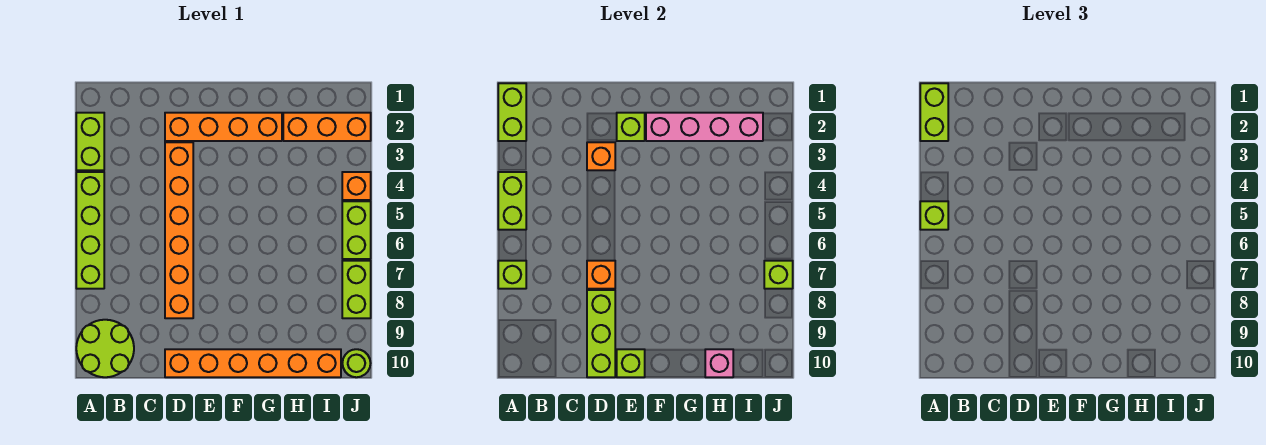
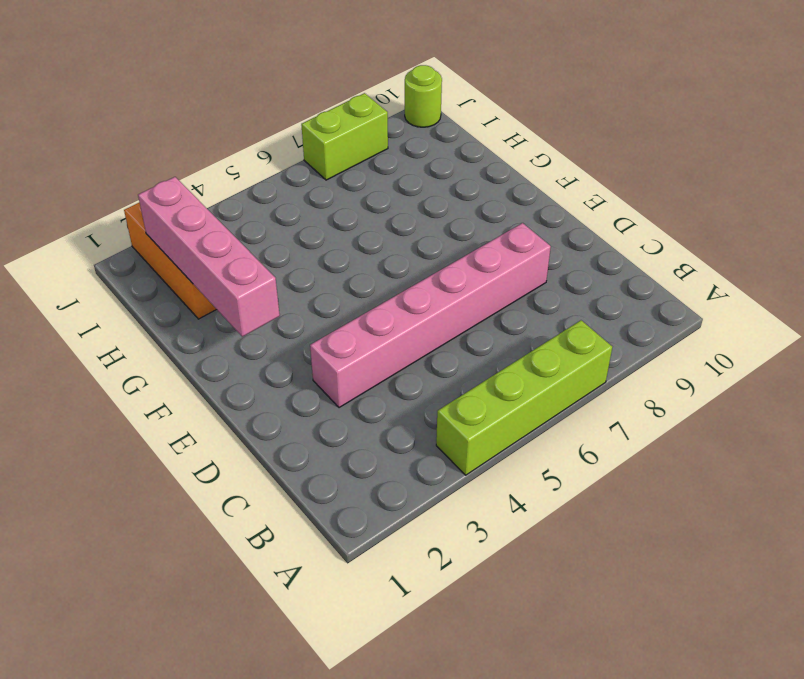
pink brick D3:D8 level 1 -> orange brick D3:D8 level 1
none -> lime brick A2:A3 level 1
none -> lime round brick A9:B10 level 1
none -> orange brick D2:G2 level 1

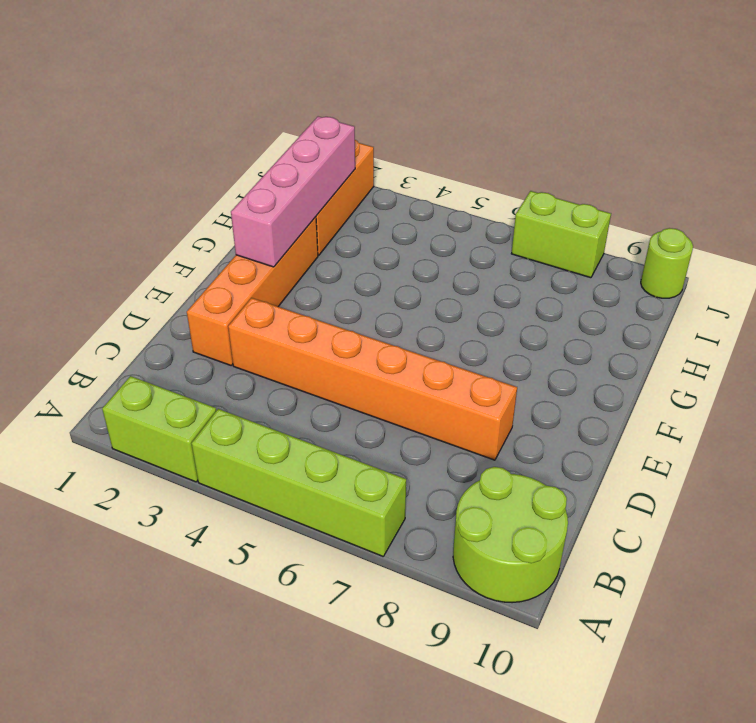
none -> orange brick D10:I10 level 1
none -> orange brick J4 level 1
none -> lime brick J5:J6 level 1

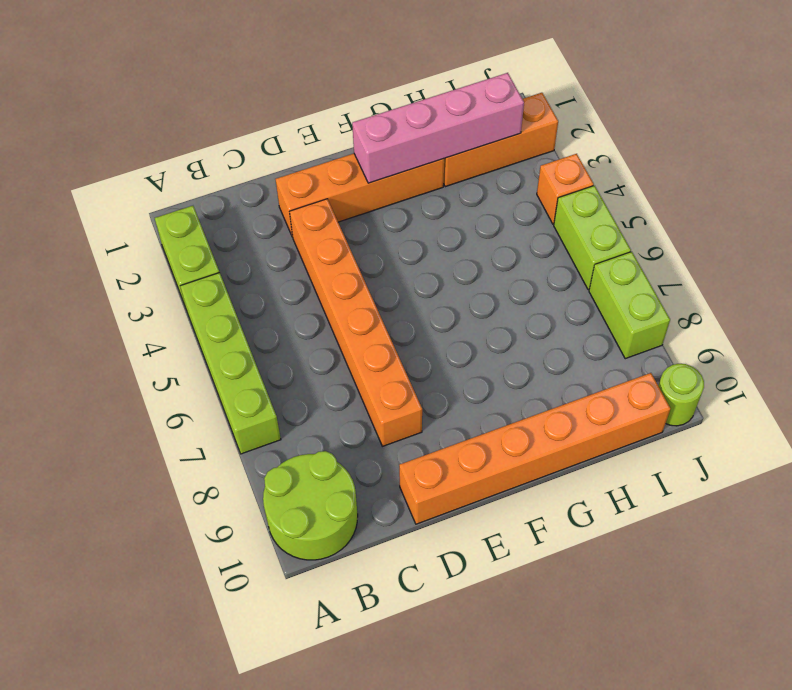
none -> lime brick A1:A2 level 2
none -> lime brick A4:A5 level 2
none -> lime brick A7 level 2

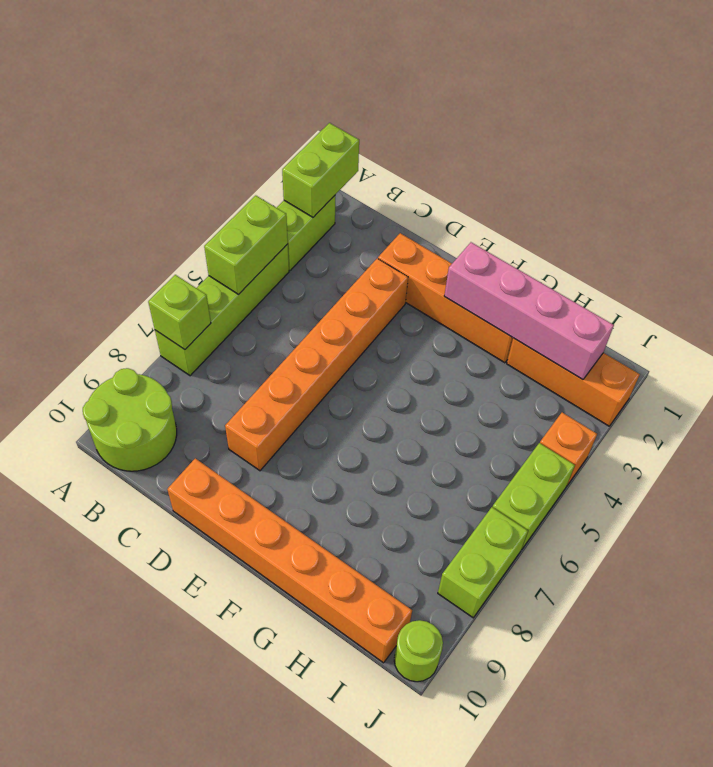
none -> orange brick D3 level 2
none -> orange brick D7 level 2
none -> lime brick D8:D10 level 2

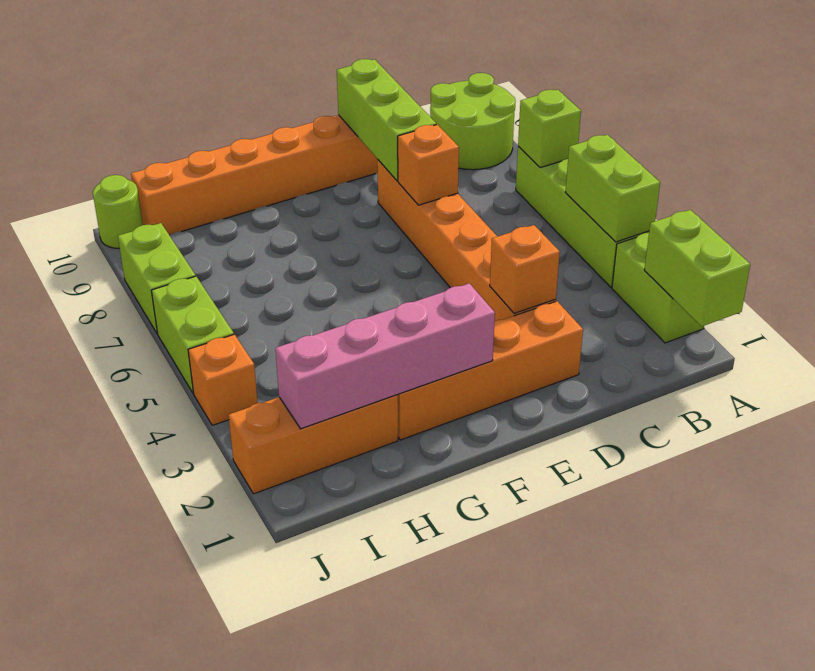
none -> lime brick E2 level 2
none -> lime brick E10 level 2
none -> pink brick H10 level 2

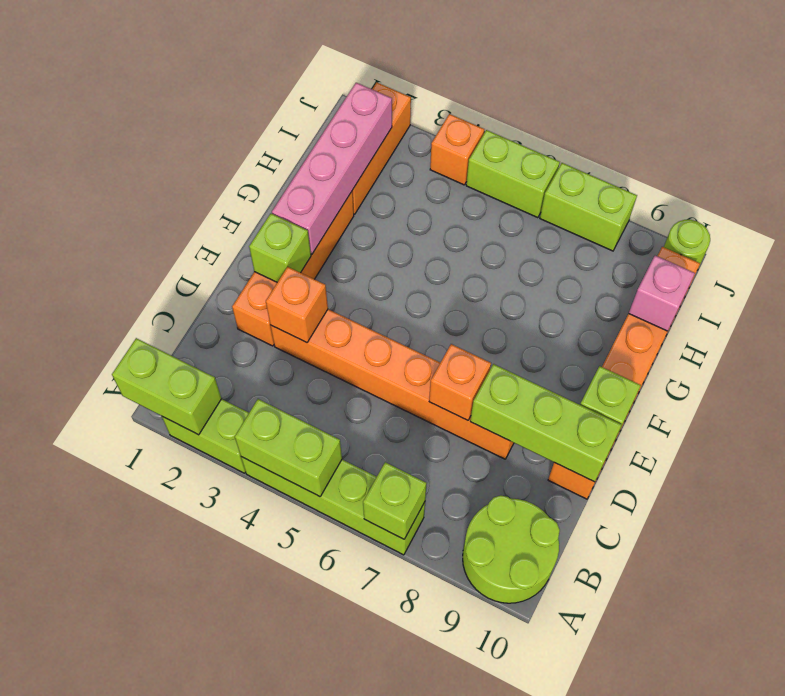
none -> lime brick J7 level 2
none -> lime brick A1:A2 level 3
none -> lime brick A5 level 3

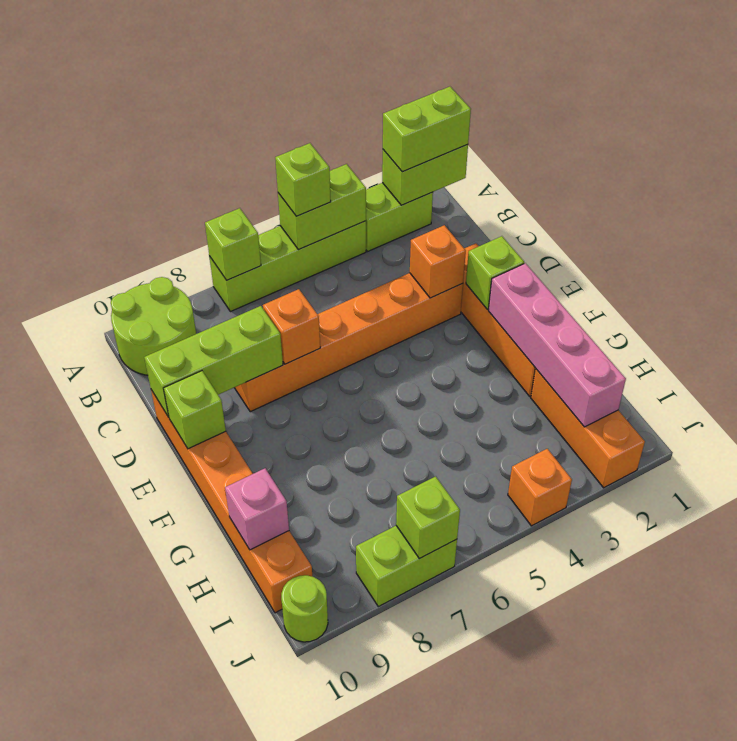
none -> lime brick J5:J6 level 1

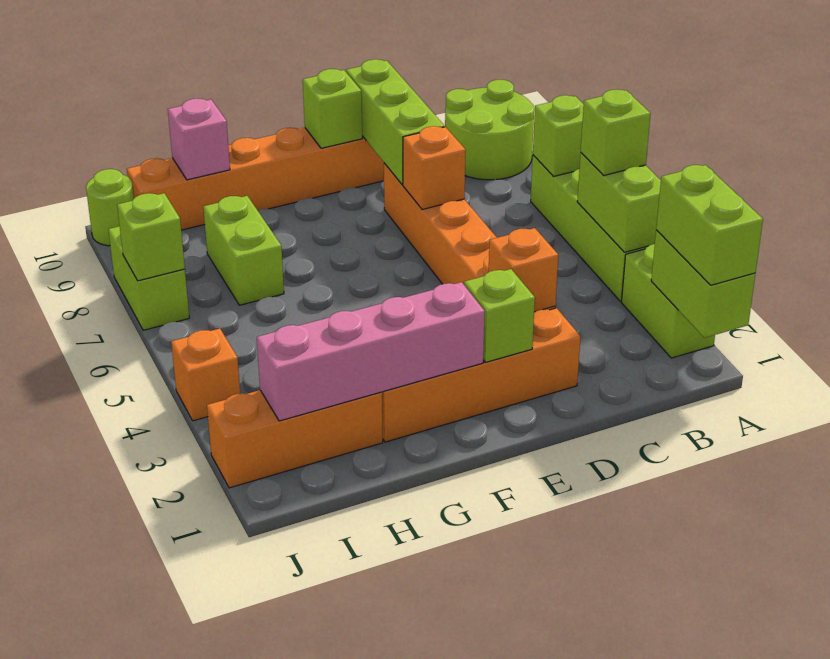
lime brick H7:H8 level 1 -> lime brick J5:J6 level 1

